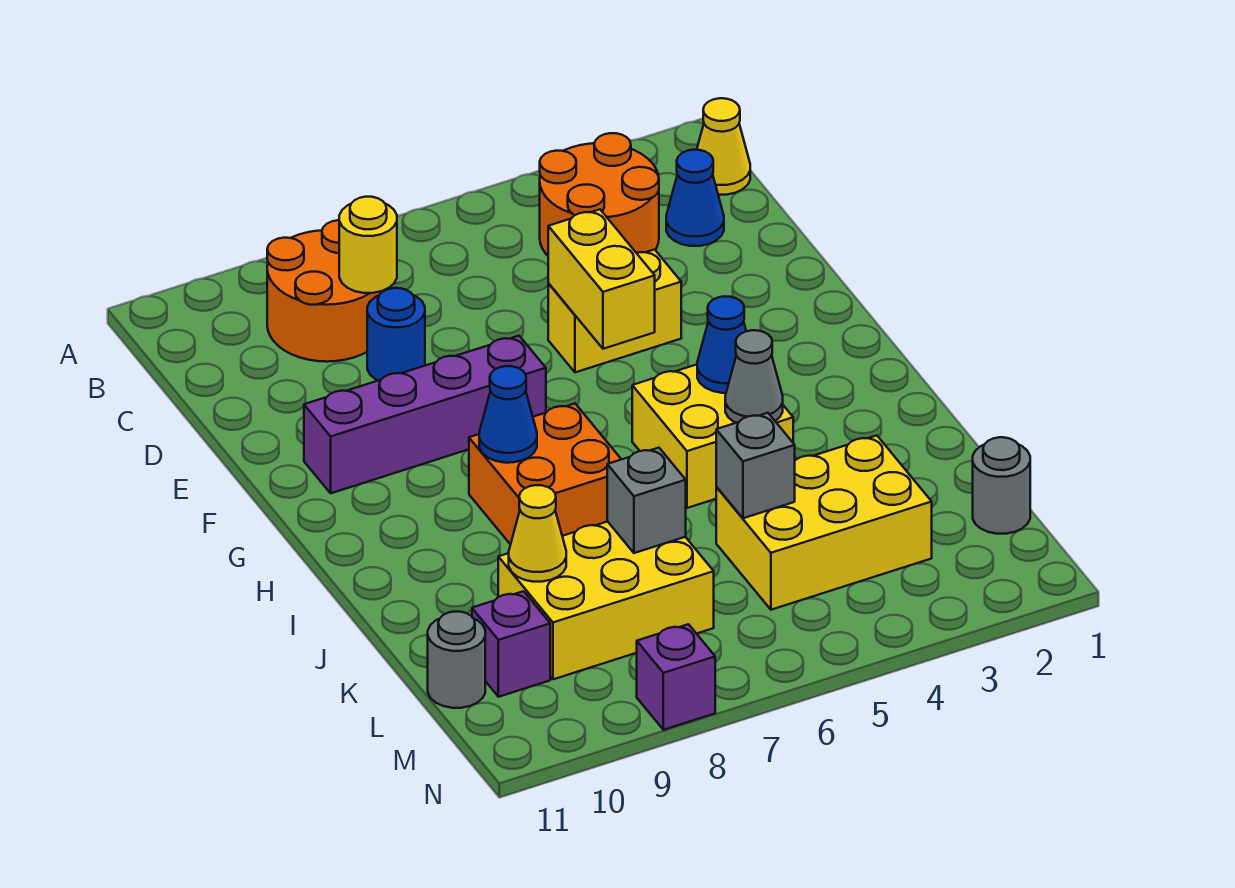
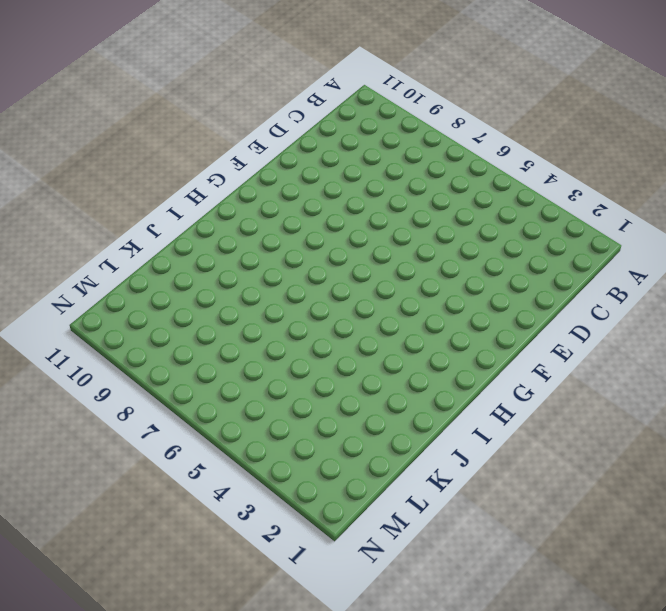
none -> yellow cone B1 level 1
none -> orange round brick B3:C4 level 1
none -> orange round brick B8:C9 level 1

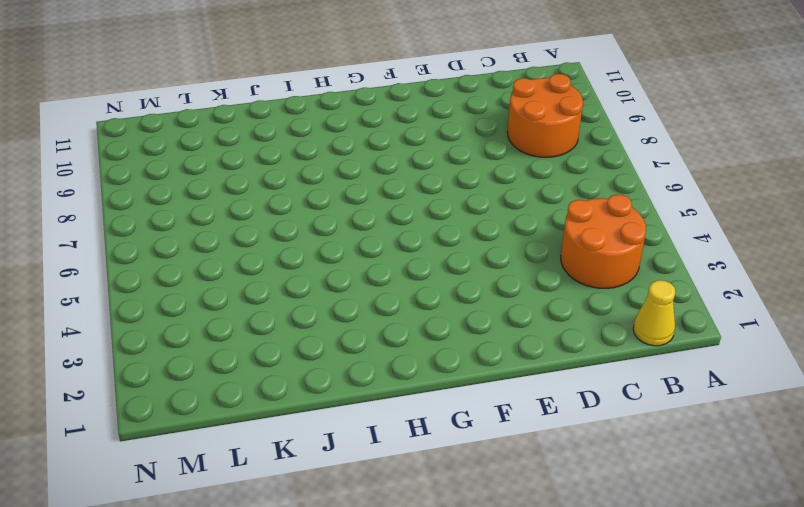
none -> blue cone C2 level 1
none -> blue round brick D8 level 1
none -> yellow brick E4:E5 level 1

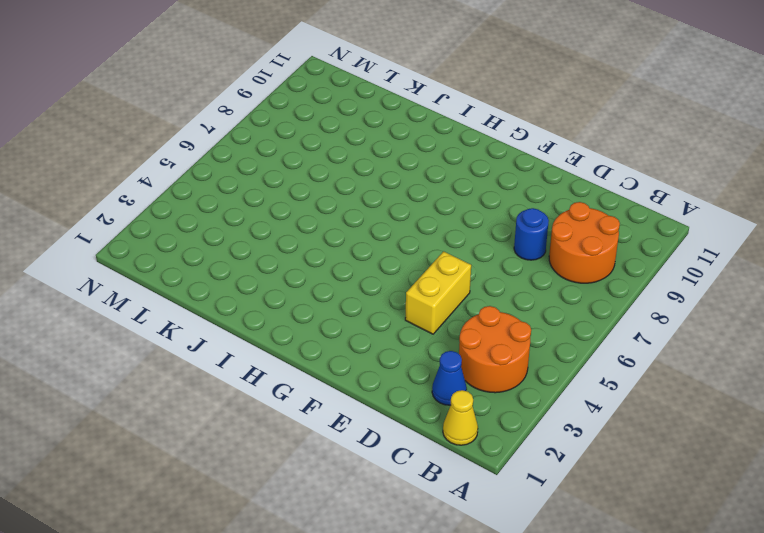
none -> purple brick F7:F10 level 1
none -> yellow brick H4:I5 level 1
none -> orange brick H7:I8 level 1

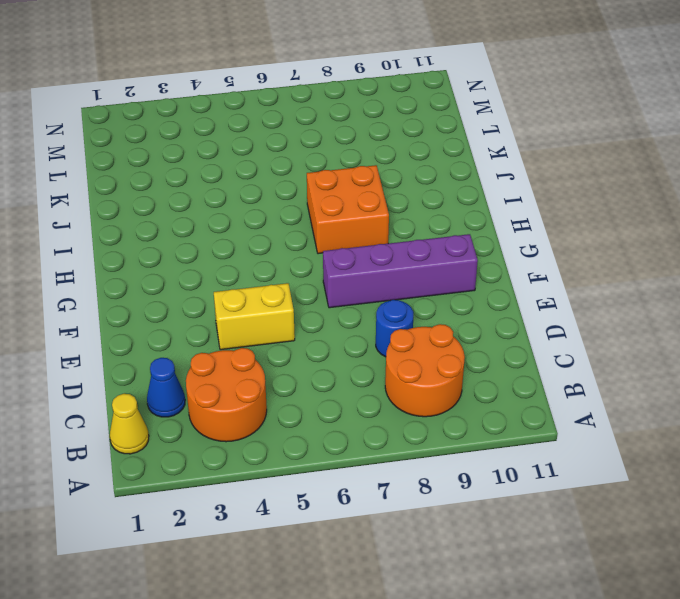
none -> yellow brick H4:I5 level 1
none -> yellow brick K3:L5 level 1
none -> yellow brick K7:L9 level 1

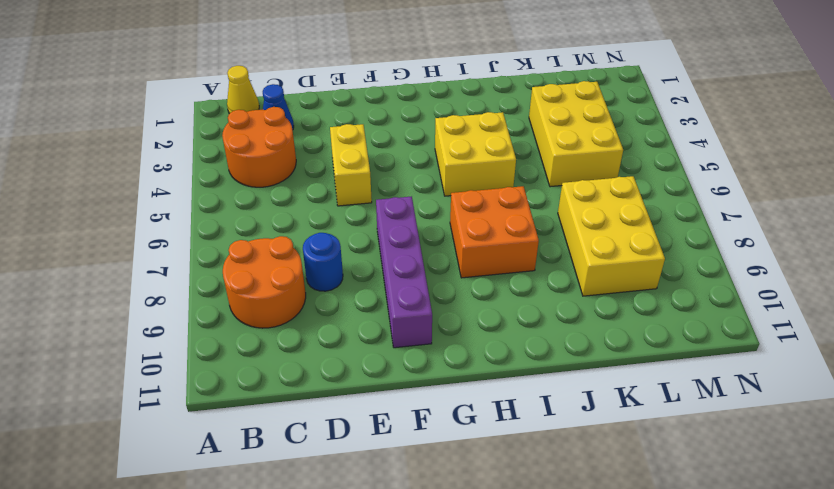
none -> grey round brick L1 level 1
none -> purple brick L10 level 1
none -> grey round brick L11 level 1

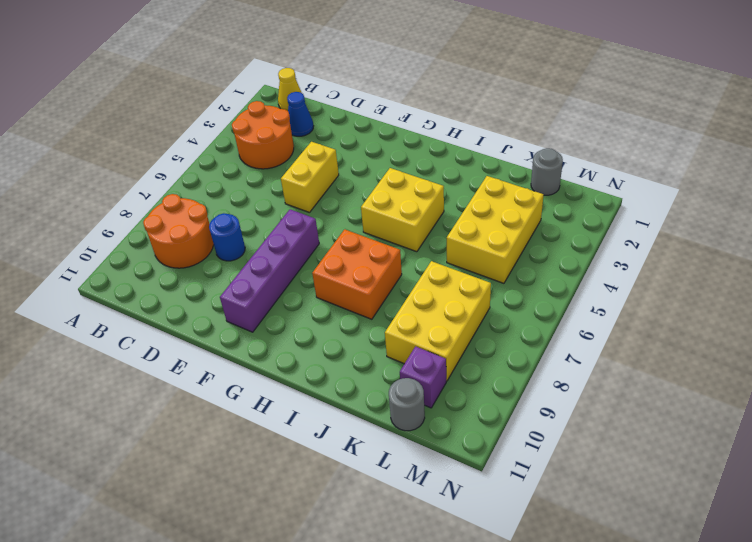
none -> purple brick N8 level 1
none -> yellow round brick C8 level 2
none -> yellow brick E5:F5 level 2

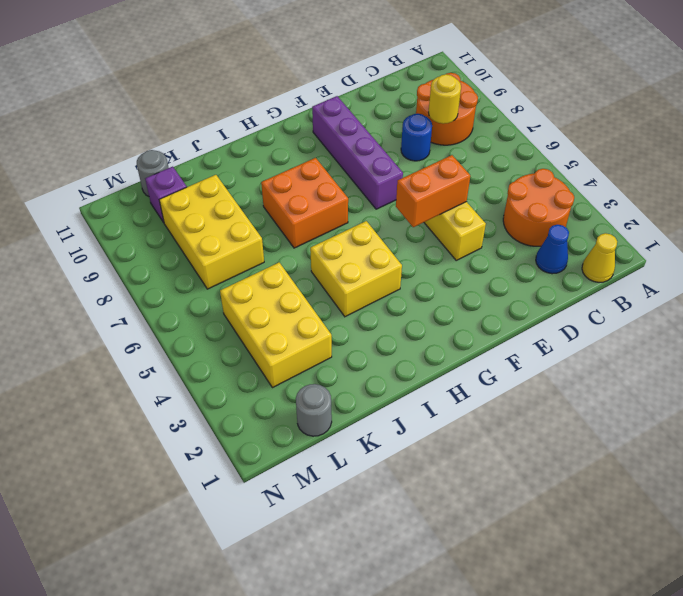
orange brick E5:F5 level 2 -> yellow brick E5:F5 level 2
none -> purple brick N8 level 1
none -> blue cone H4 level 2
none -> blue cone H8 level 2

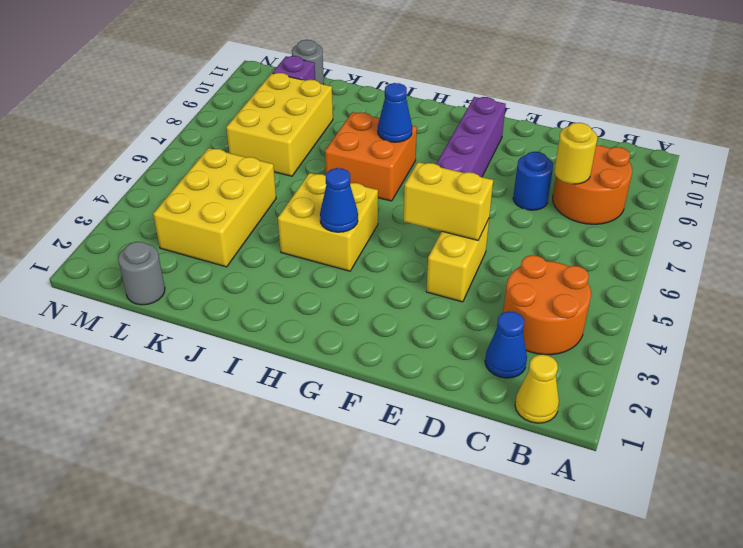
none -> purple brick N8 level 1
none -> grey cone I4 level 2
none -> grey brick K5 level 2

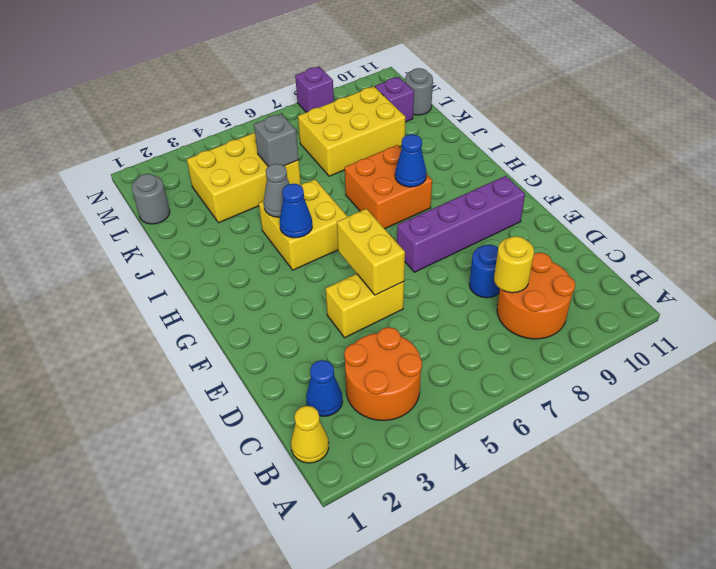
none -> grey brick K7 level 2
none -> yellow cone K9 level 2

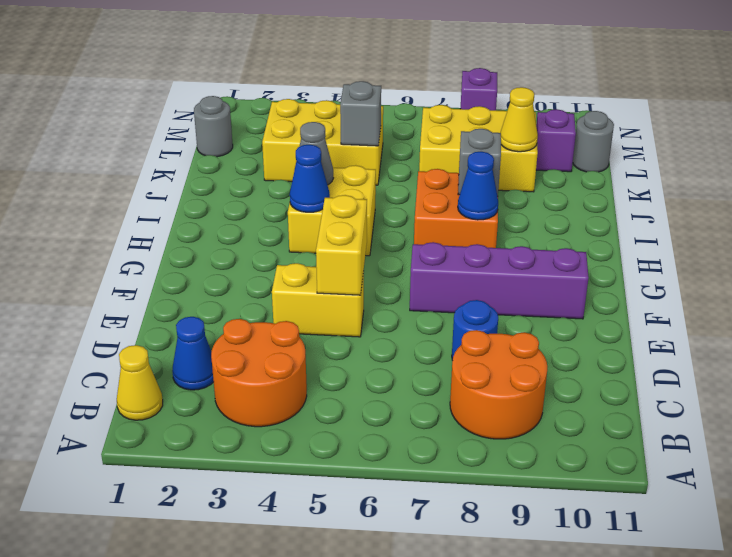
grey brick I8 level 2 -> grey brick K7 level 2
none -> yellow round brick C8 level 2

